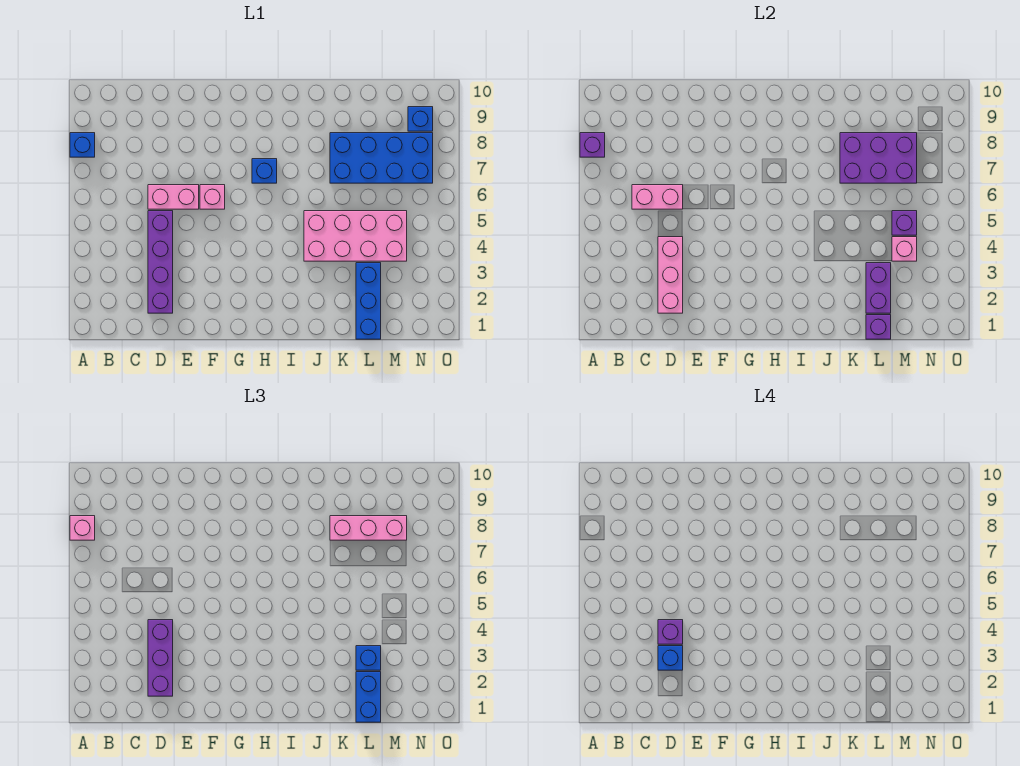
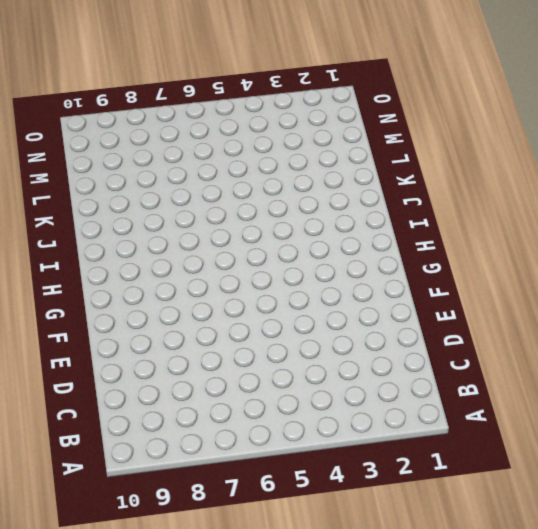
none -> blue brick A8 level 1
none -> purple brick D2:D5 level 1
none -> pink brick D6:E6 level 1

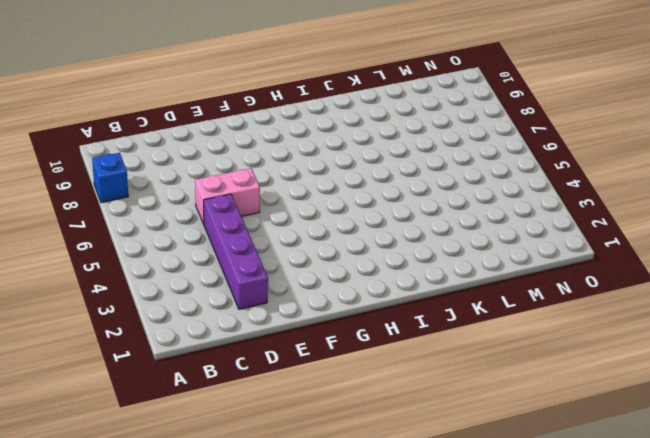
none -> pink brick F6 level 1
none -> blue brick H7 level 1
none -> pink brick J4:M5 level 1

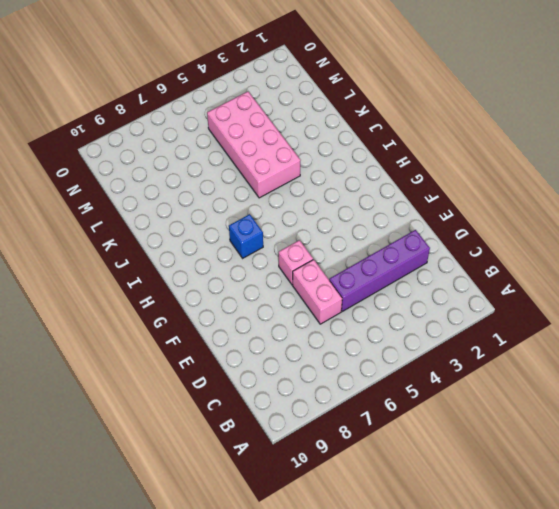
none -> blue brick A8 level 1
none -> blue brick K7:N8 level 1
none -> blue brick L1:L3 level 1

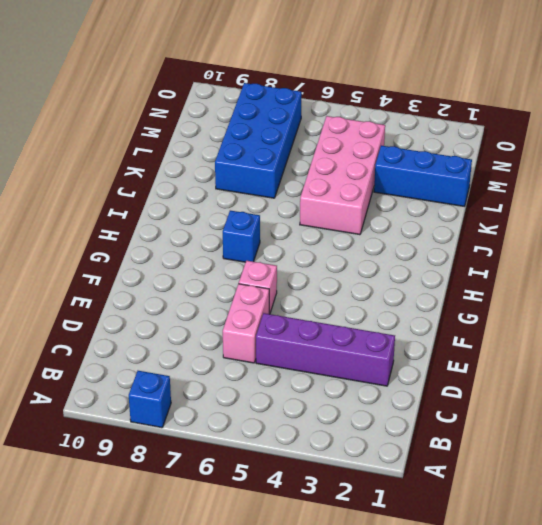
none -> blue brick N9 level 1
none -> purple brick A8 level 2
none -> pink brick C6:D6 level 2

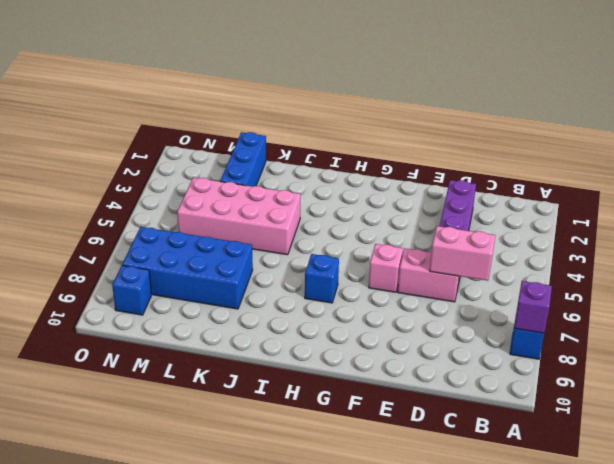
none -> pink brick D2:D4 level 2
none -> purple brick K7:M8 level 2
none -> purple brick L1 level 2

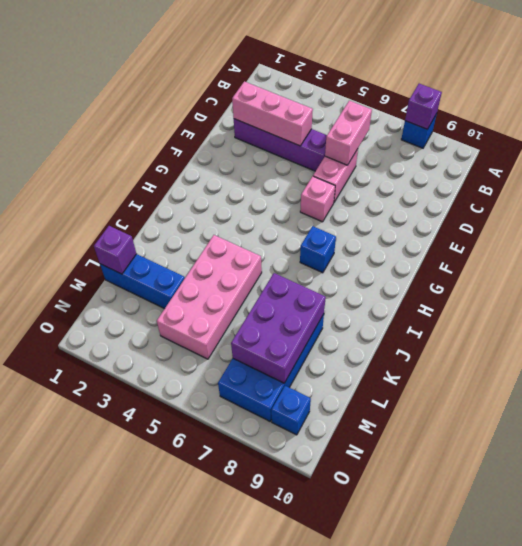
none -> purple brick L2:L3 level 2
none -> pink brick M4 level 2
none -> purple brick M5 level 2

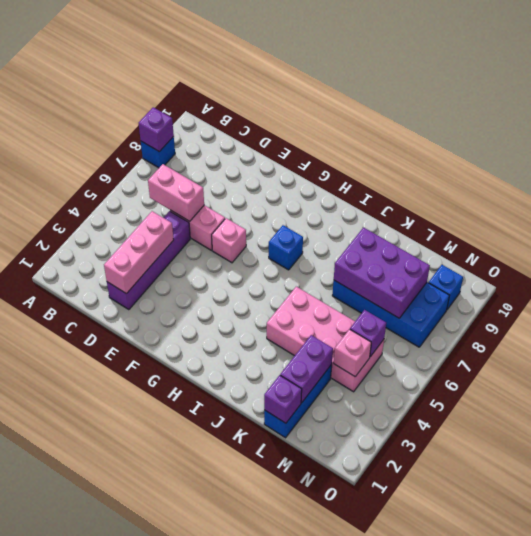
none -> pink brick A8 level 3
none -> purple brick D2:D4 level 3
none -> pink brick K8:M8 level 3

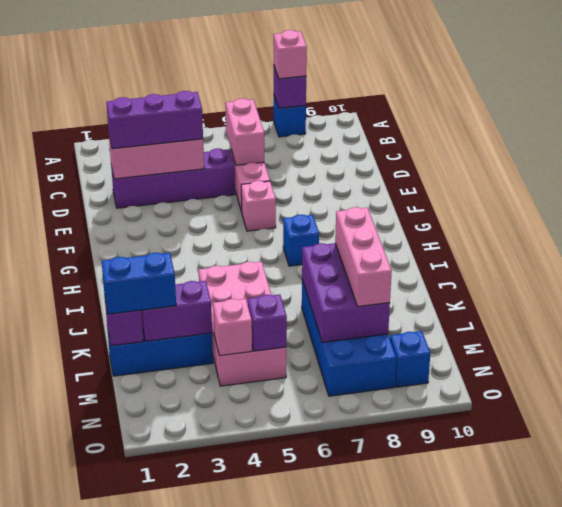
none -> blue brick L3 level 3
none -> blue brick D3 level 4
none -> purple brick D4 level 4

